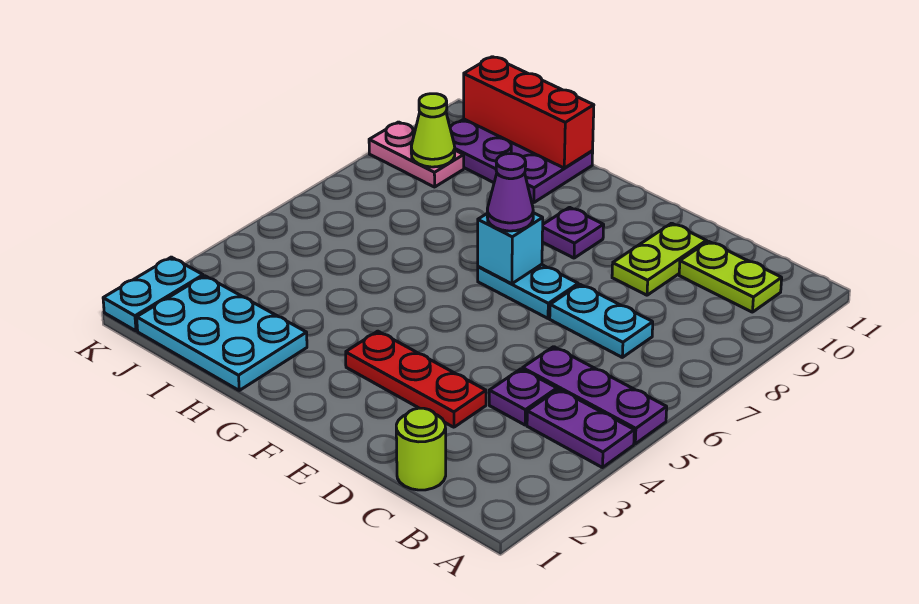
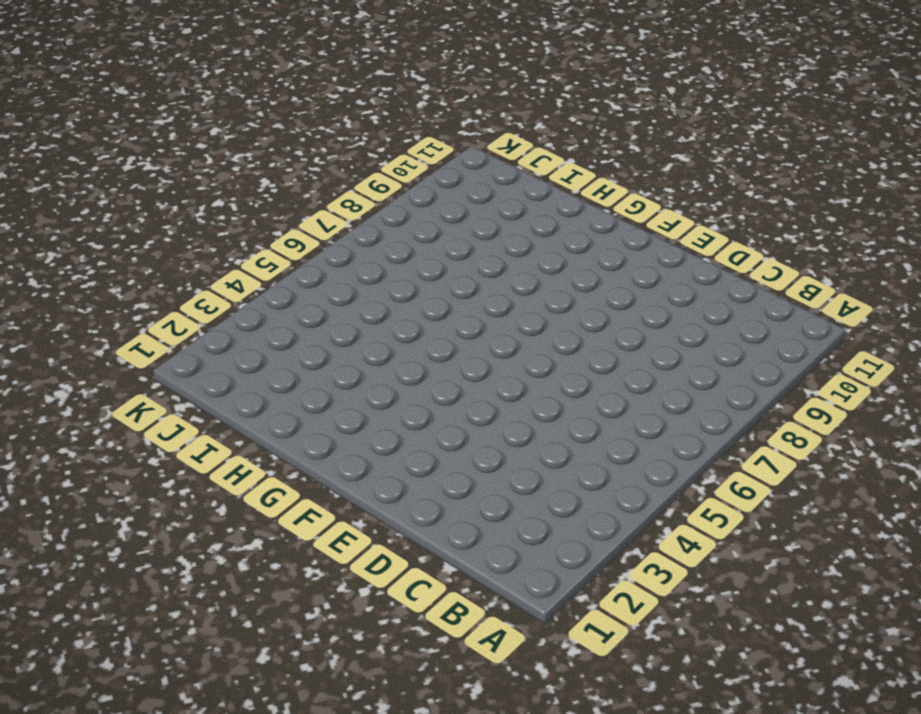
none -> purple plate A4:B4 level 1
none -> purple plate A5:C5 level 1
none -> lime plate B10:C10 level 1

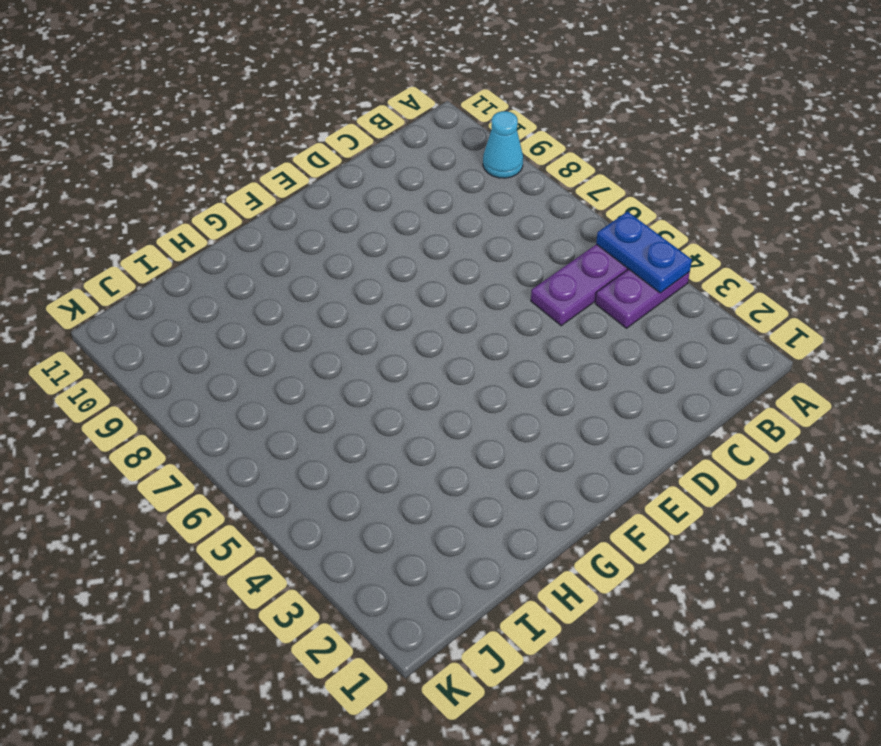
blue plate A4:A5 level 2 -> none
cyan cone A9 level 1 -> none
none -> lime plate B10:C10 level 1
none -> lime round brick C1 level 1
none -> purple plate C4 level 1

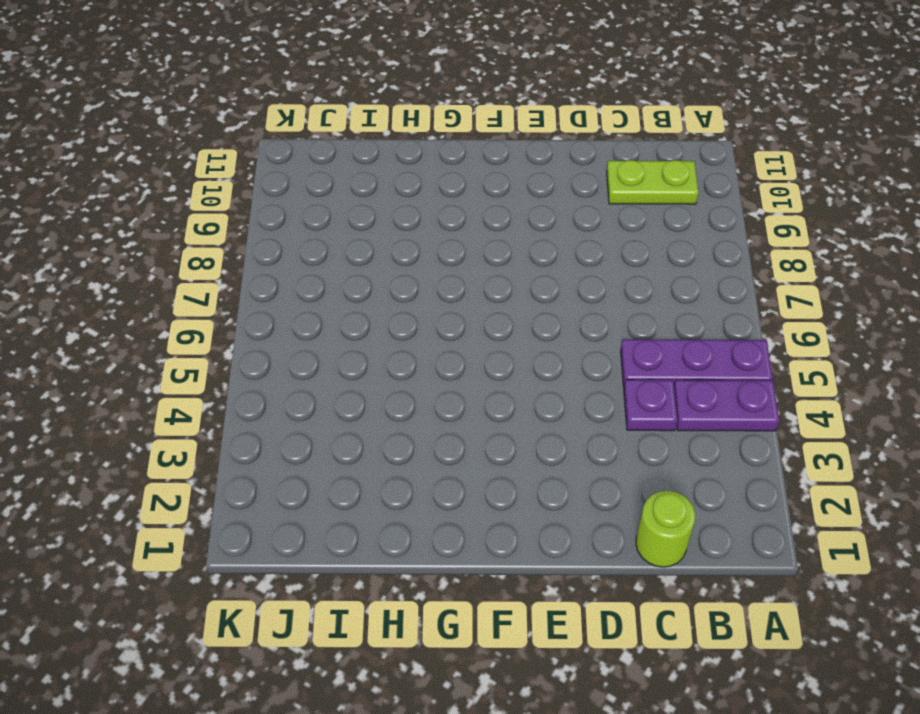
none -> cyan plate C7:D7 level 1
none -> red plate D3:F3 level 1
none -> lime plate D9:D10 level 1

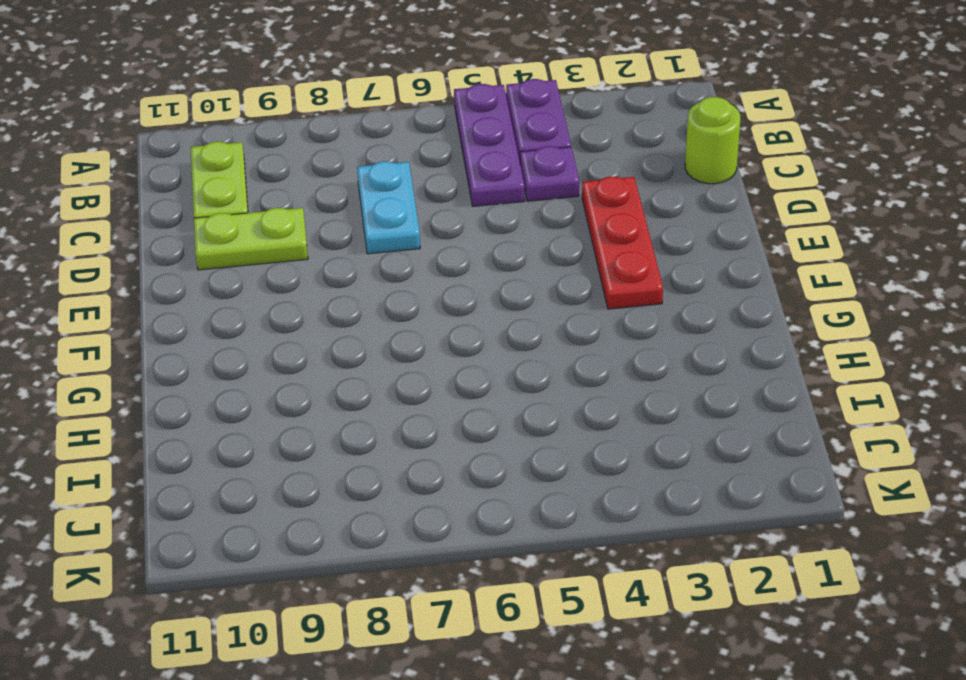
none -> cyan plate E7:F7 level 1
none -> purple plate F9 level 1
none -> cyan plate H1:J2 level 1

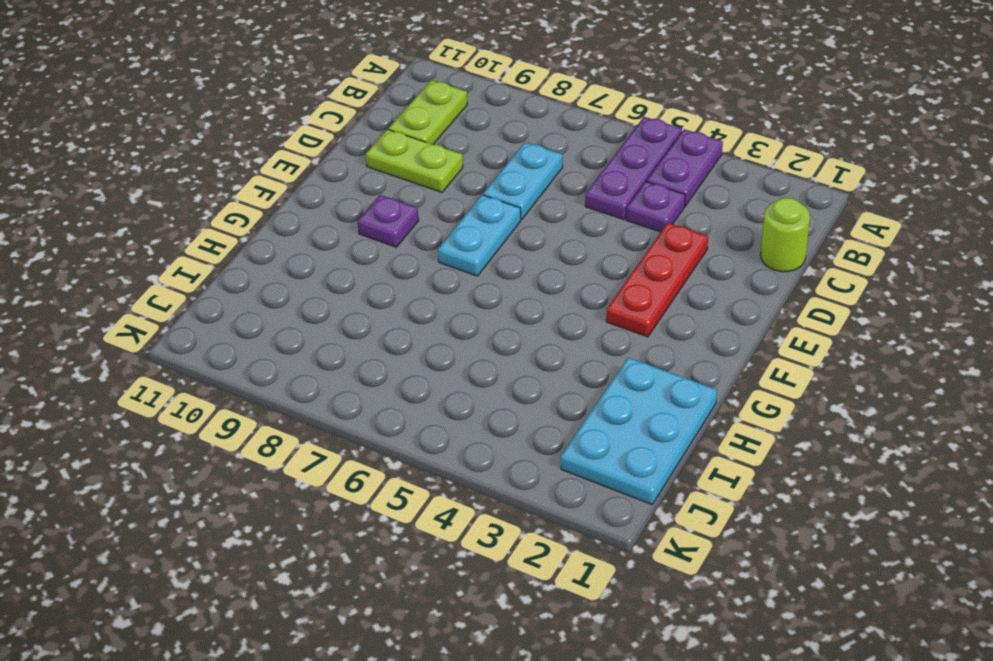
none -> purple plate H10:J11 level 1
none -> pink plate J9:K9 level 1
none -> cyan plate K1:K2 level 1

